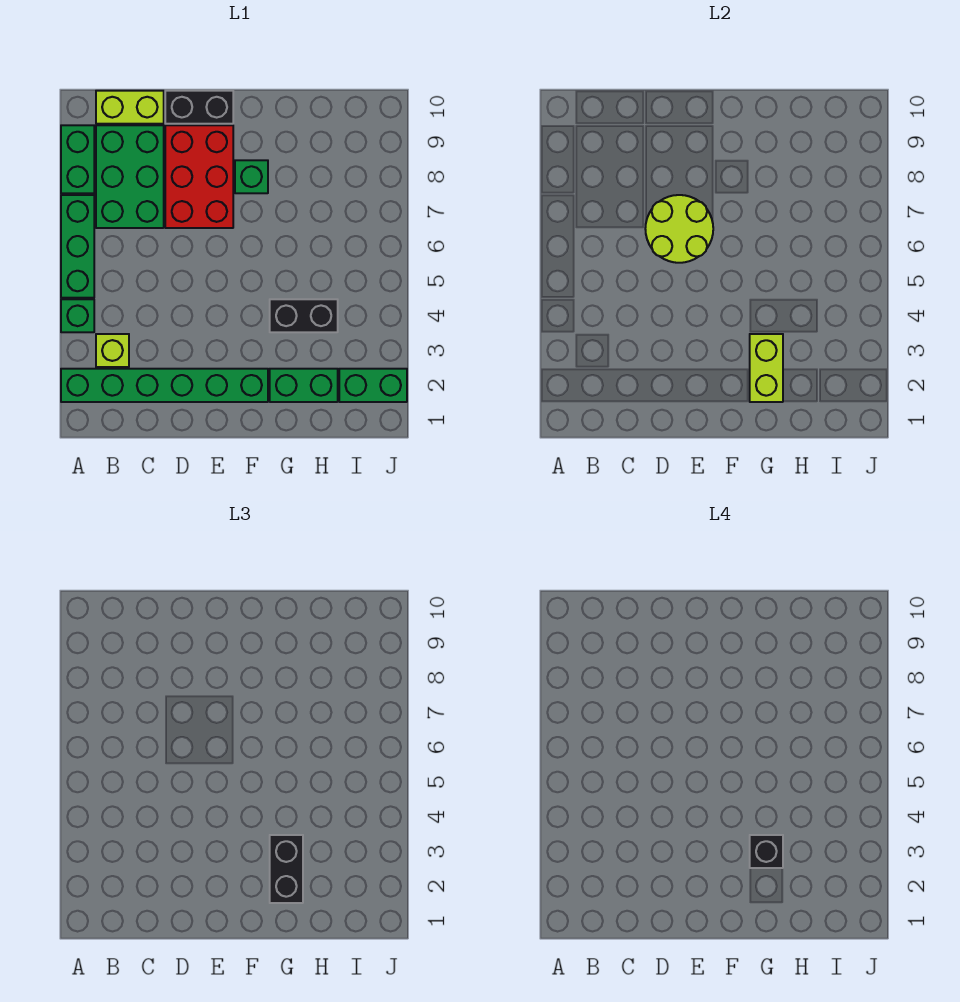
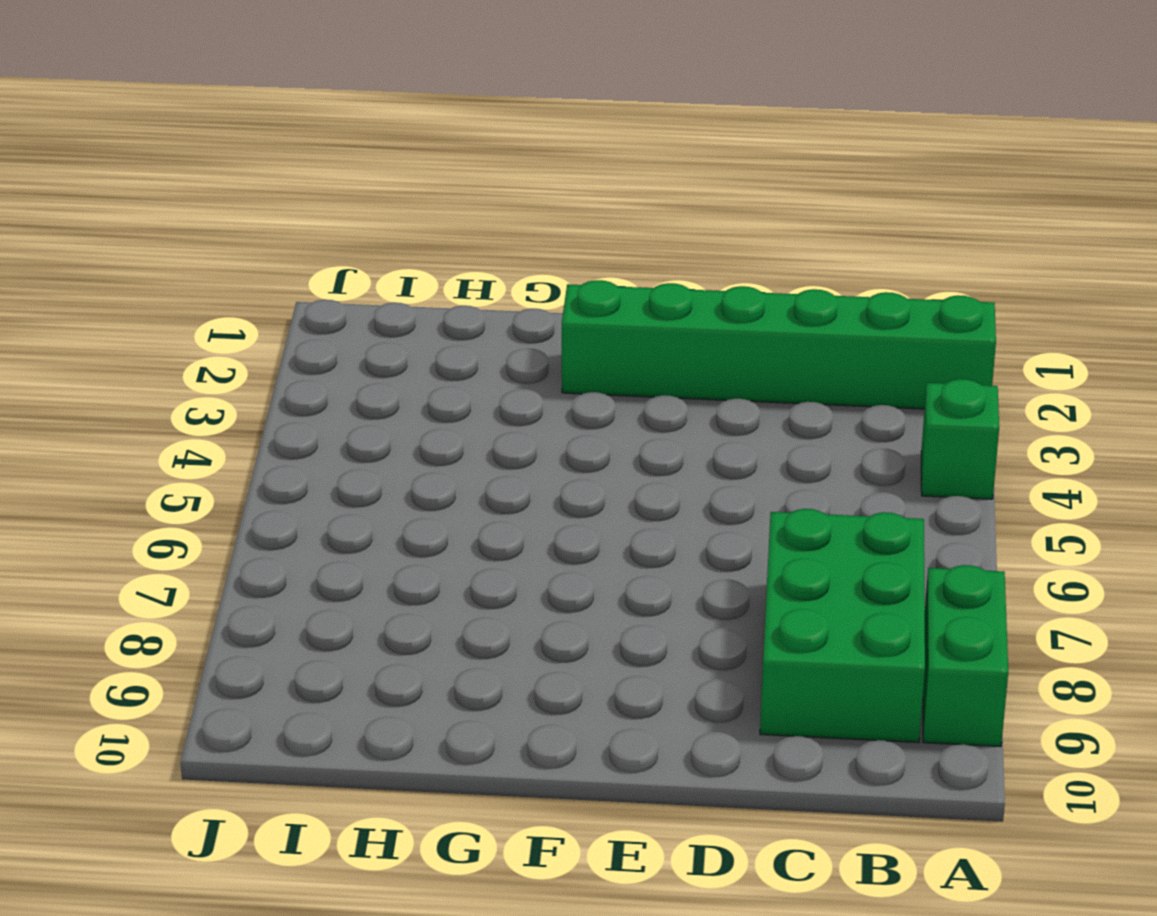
none -> green brick A5:A7 level 1
none -> lime brick B3 level 1
none -> lime brick B10:C10 level 1

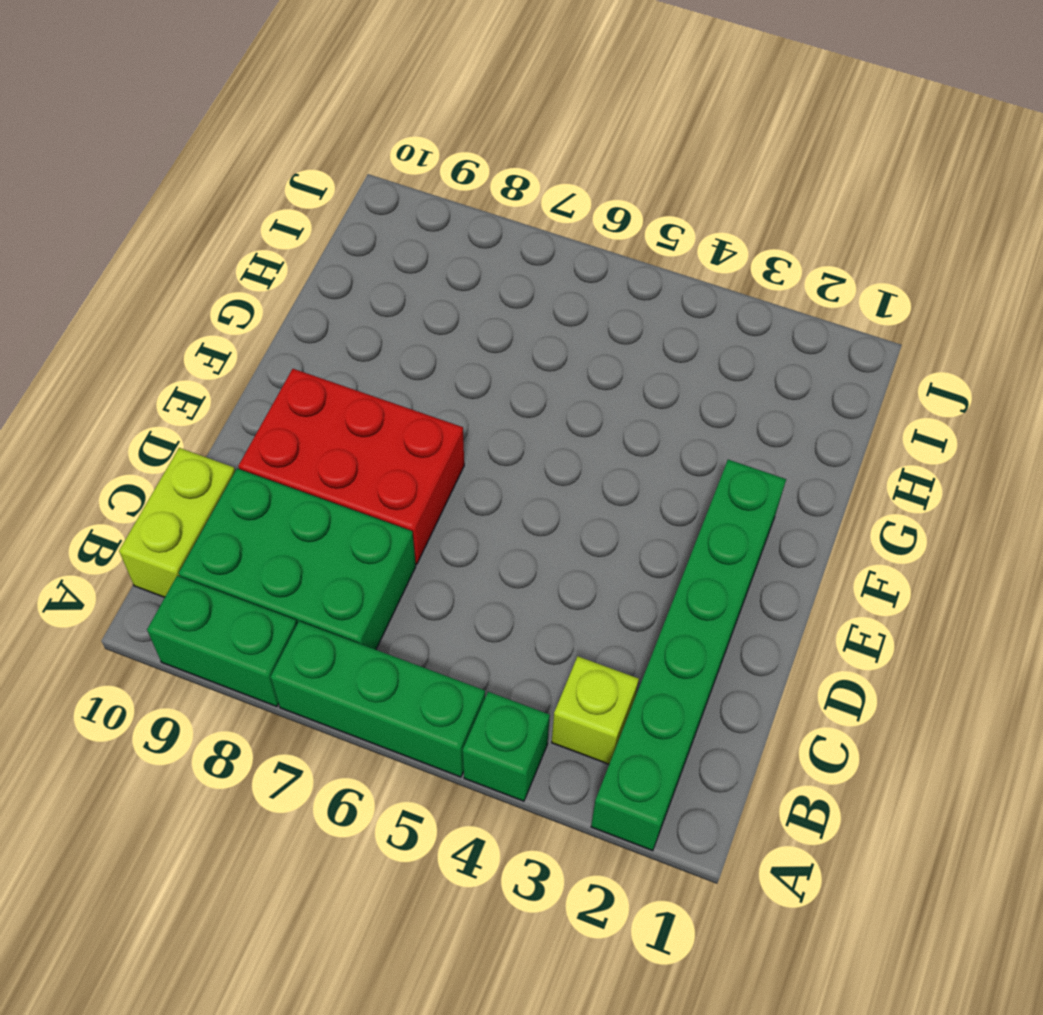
none -> black brick D10:E10 level 1
none -> green brick F8 level 1
none -> green brick G2:H2 level 1

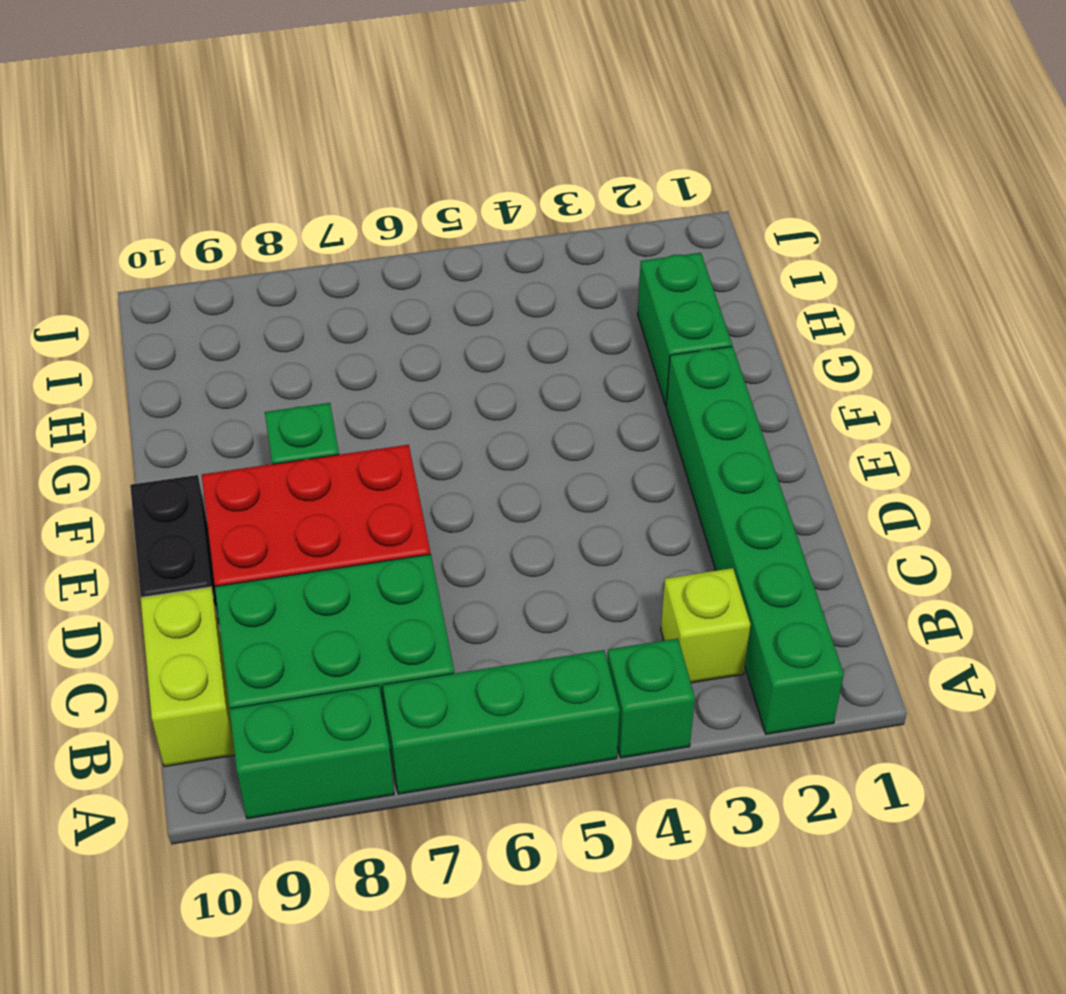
none -> black brick G4:H4 level 1
none -> green brick I2:J2 level 1
none -> lime round brick D6:E7 level 2

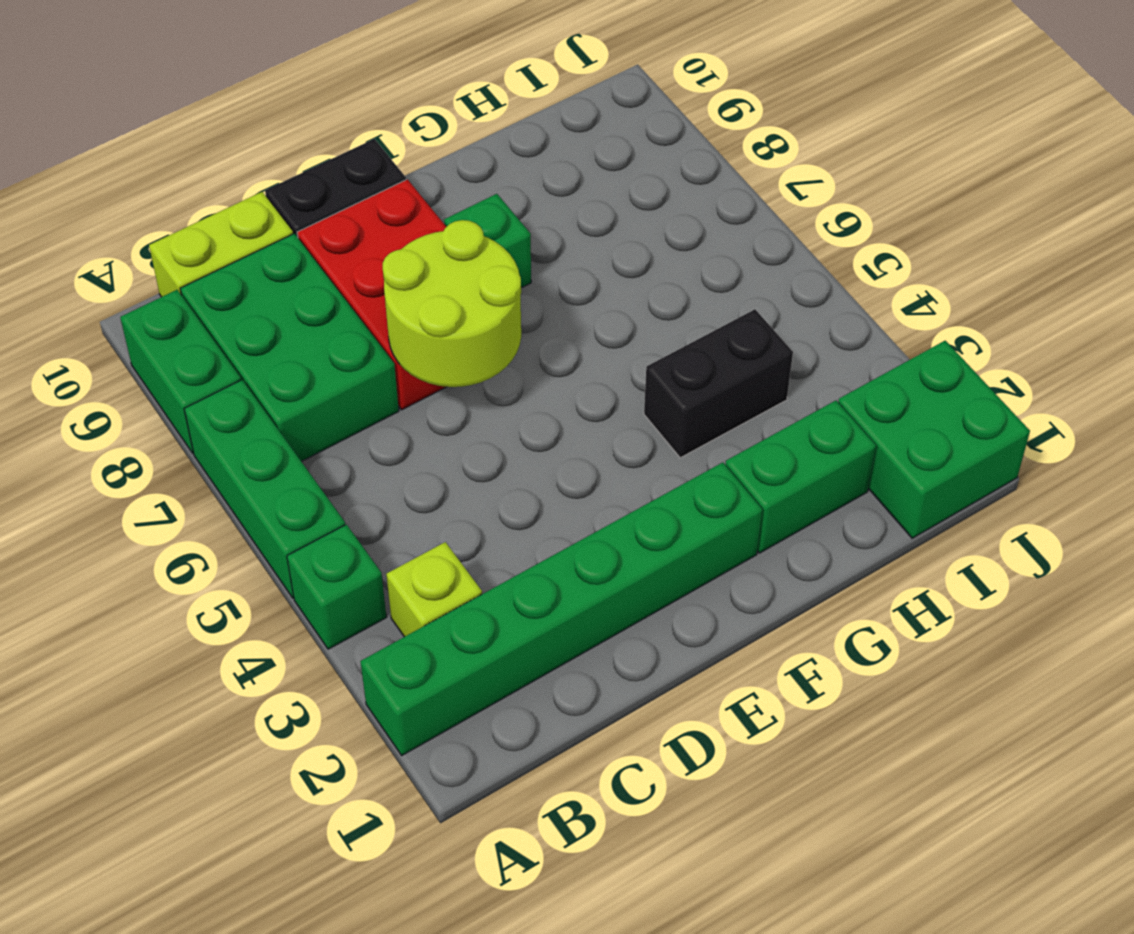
green brick I1:J2 level 1 -> green brick I2:J2 level 1
none -> lime brick G2:G3 level 2
none -> black brick G2:G3 level 3
none -> black brick G3 level 4

